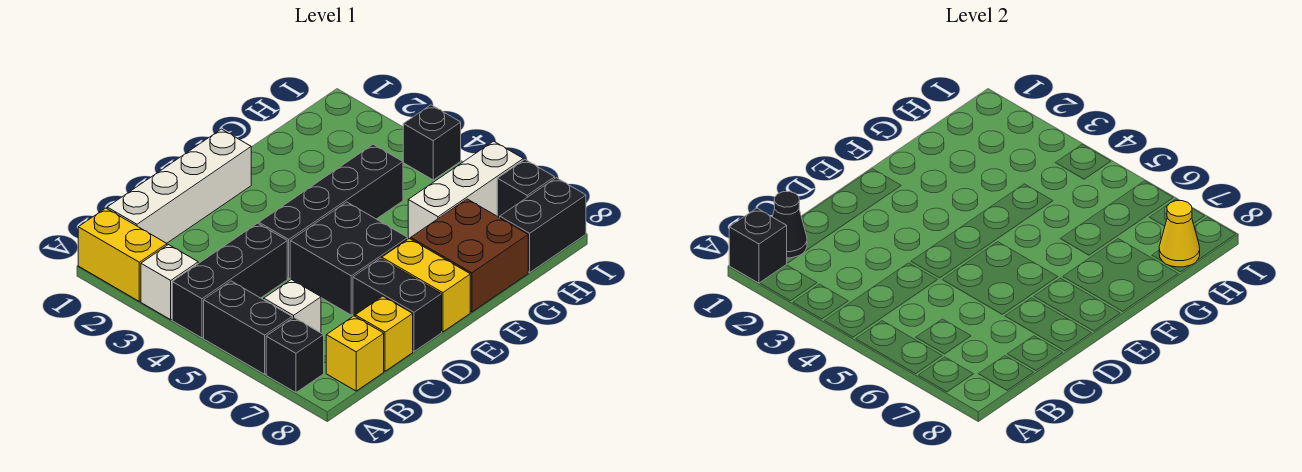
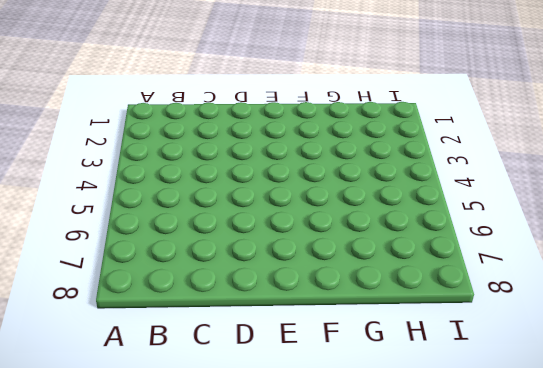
none -> yellow brick A1:A2 level 1
none -> white brick A3 level 1
none -> black brick A4:C4 level 1

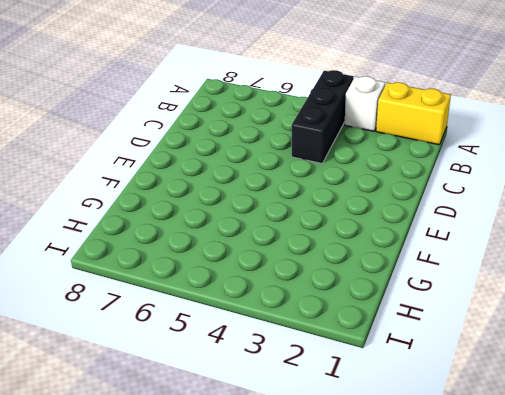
none -> black brick A5:A6 level 1
none -> black brick A7 level 1
none -> white brick B1:E1 level 1

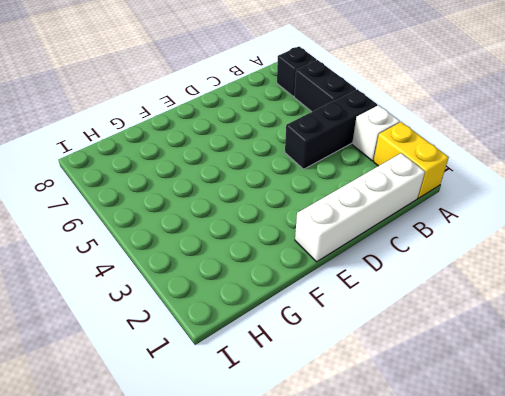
none -> white brick B6 level 1
none -> yellow brick B8 level 1
none -> yellow brick C8 level 1

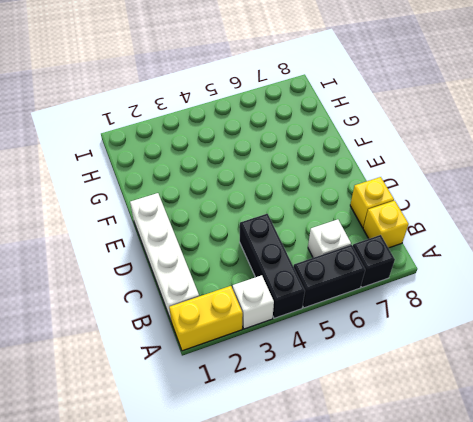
none -> black brick D4:G4 level 1
none -> black brick D5:E6 level 1
none -> black brick D7:D8 level 1

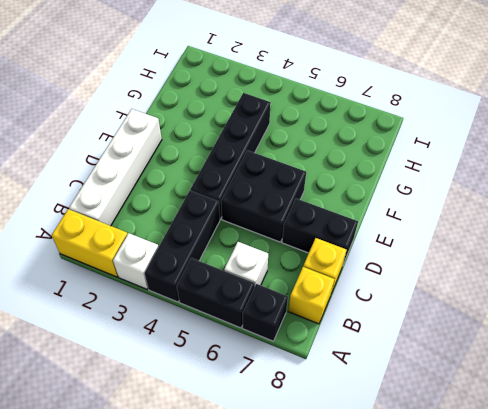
none -> yellow brick E7:E8 level 1
none -> brown brick F7:G8 level 1
none -> white brick G6:I6 level 1

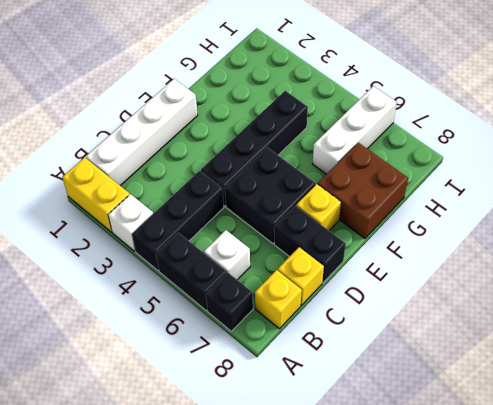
yellow brick E7 level 1 -> yellow brick E7:E8 level 1
none -> black brick H8:I8 level 1
none -> black brick I4 level 1
none -> black brick I7 level 1

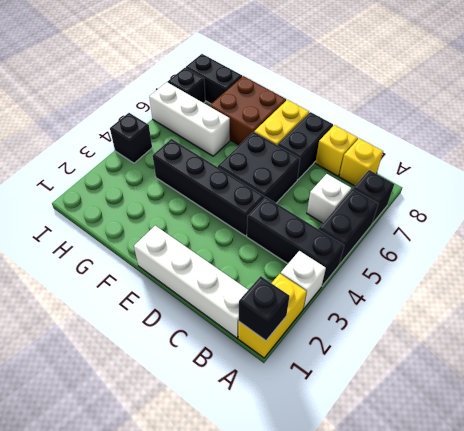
none -> black cone B1 level 2
none -> yellow cone H8 level 2

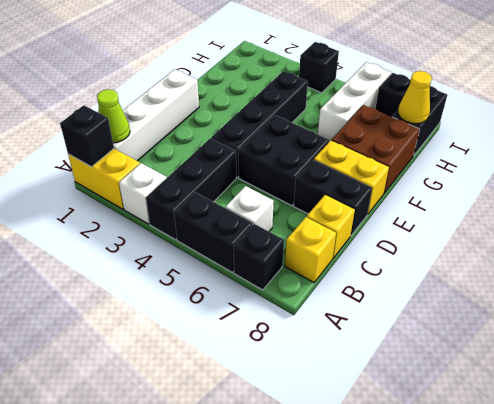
lime cone B1 level 2 -> black cone B1 level 2

